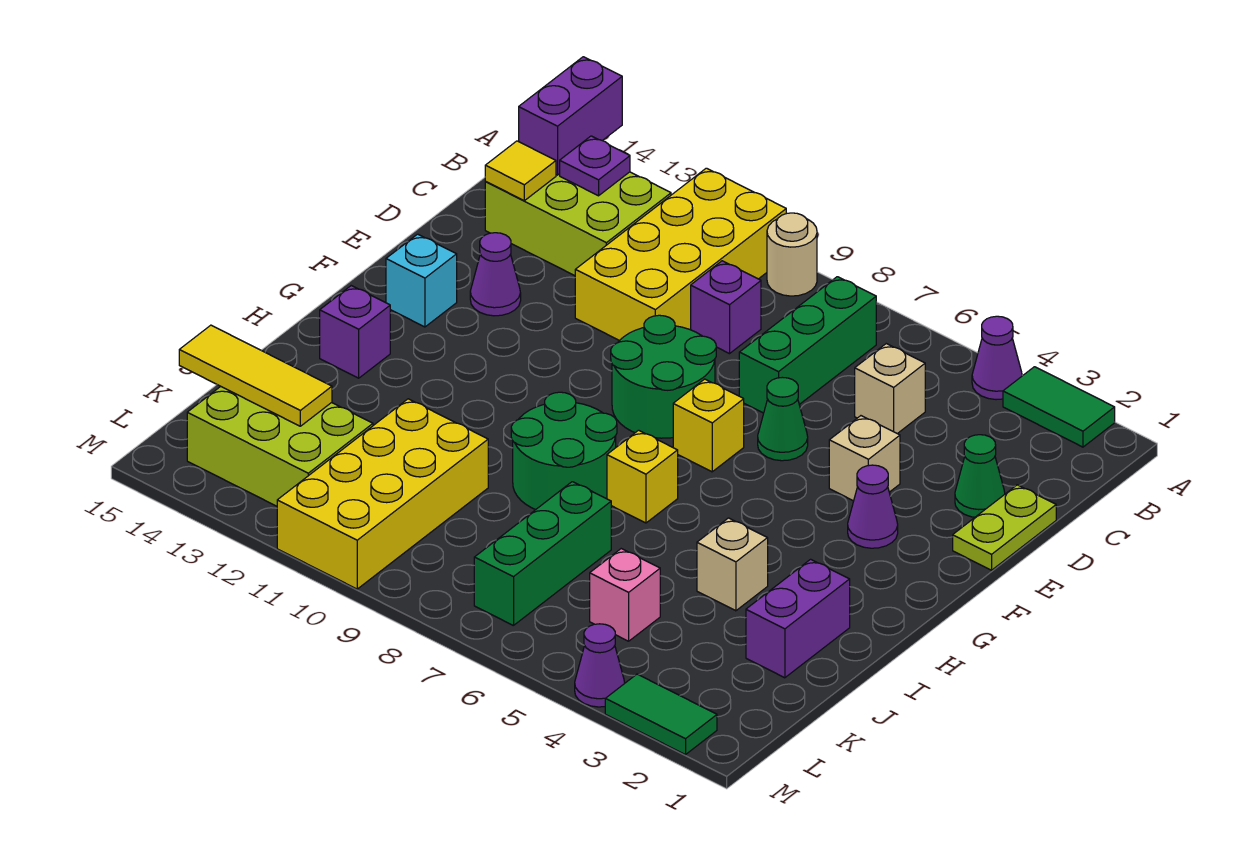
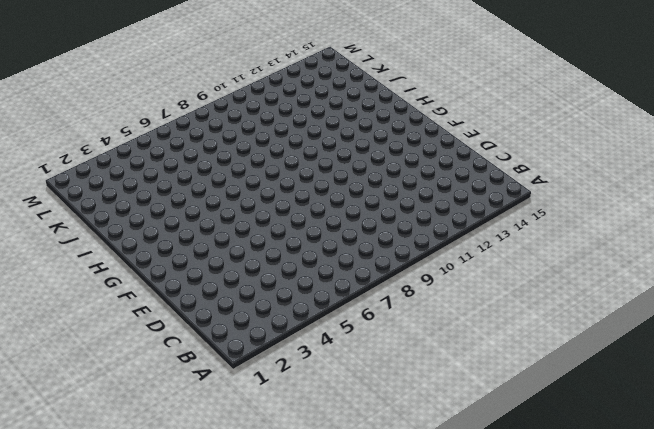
none -> green tile A2:A3 level 1
none -> purple cone A4 level 1
none -> tan round brick A9 level 1
none -> yellow brick A10:D11 level 1

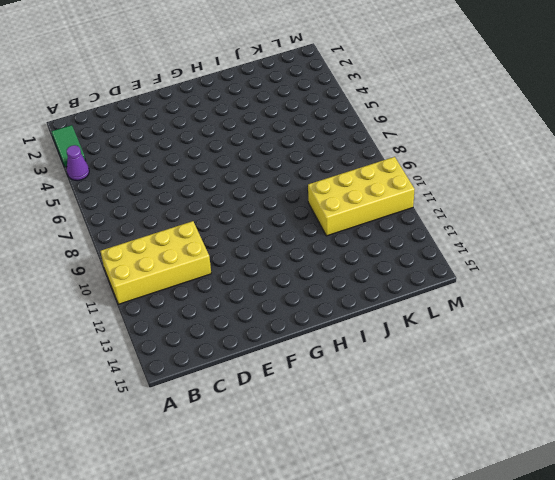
none -> tan round brick A9 level 1
none -> green brick B7:D7 level 1
none -> lime brick B12:C14 level 1
none -> tan brick C5 level 1

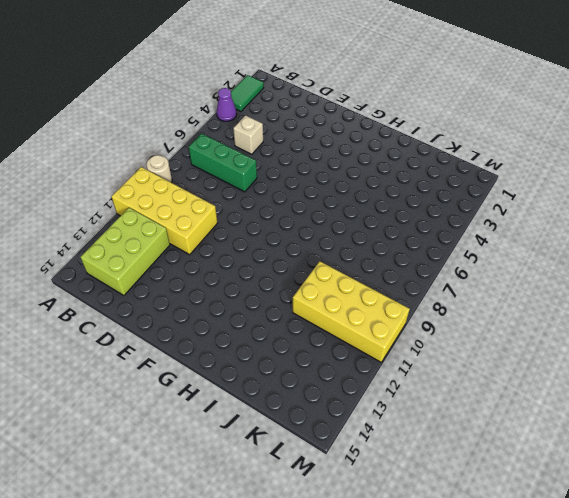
none -> purple brick C9 level 1
none -> lime plate D1:E1 level 1
none -> green cone D2 level 1
none -> tan brick E4 level 1

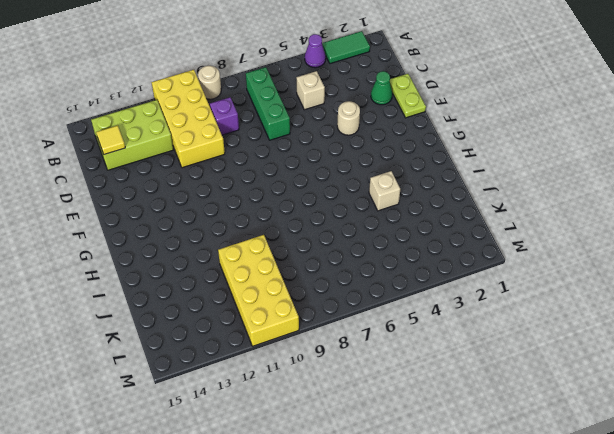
tan round brick E4 level 1 -> tan brick E4 level 1
none -> green cone E6 level 1
none -> green round brick E8:F9 level 1
none -> purple cone E13 level 1
none -> purple cone F3 level 1

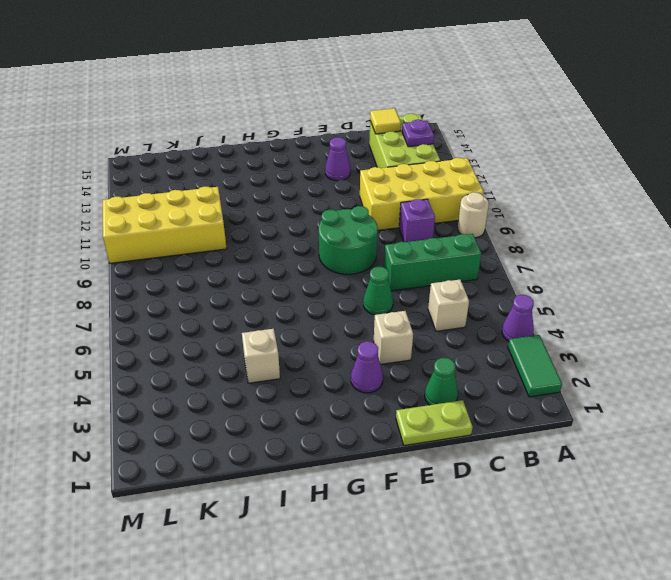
none -> yellow brick F7 level 1
none -> cyan brick F14 level 1
none -> yellow brick H7 level 1
none -> green round brick H8:I9 level 1

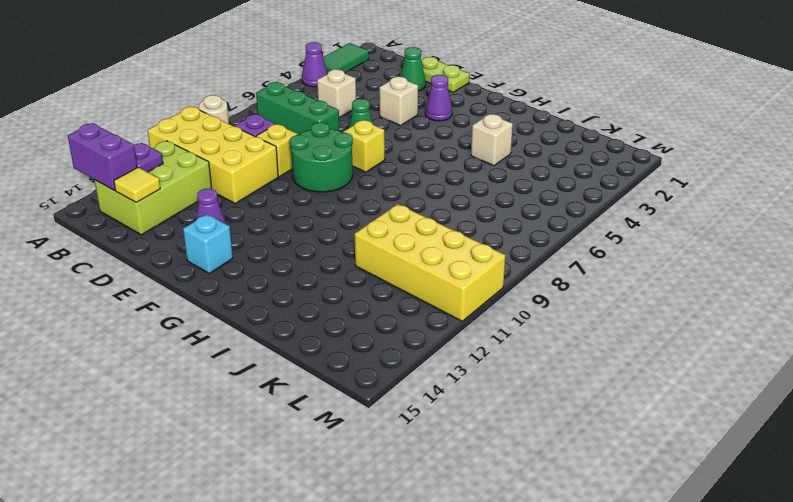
yellow brick D9 level 1 -> yellow brick H7 level 1
none -> green round brick H8:I9 level 1
none -> purple brick H14 level 1
none -> purple brick I2:J2 level 1
none -> green brick J7:L7 level 1

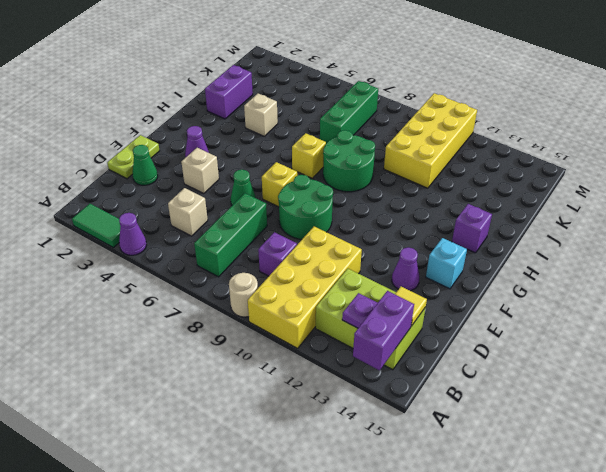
none -> pink brick K5 level 1
none -> lime brick K12:L14 level 1
none -> green tile M2:M3 level 1
none -> purple cone M4 level 1

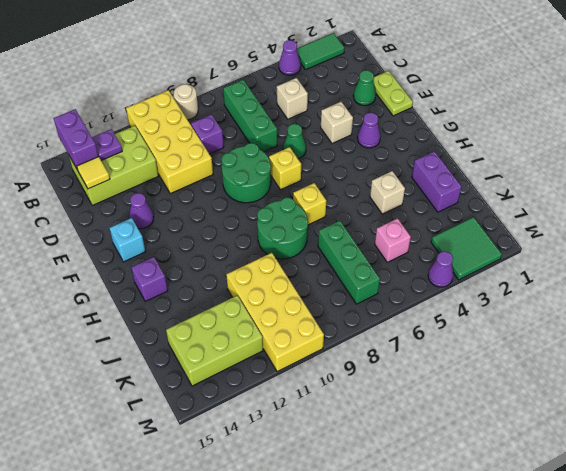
green tile L2:M3 level 1 -> green tile M2:M3 level 1
none -> yellow tile K13:K15 level 2

